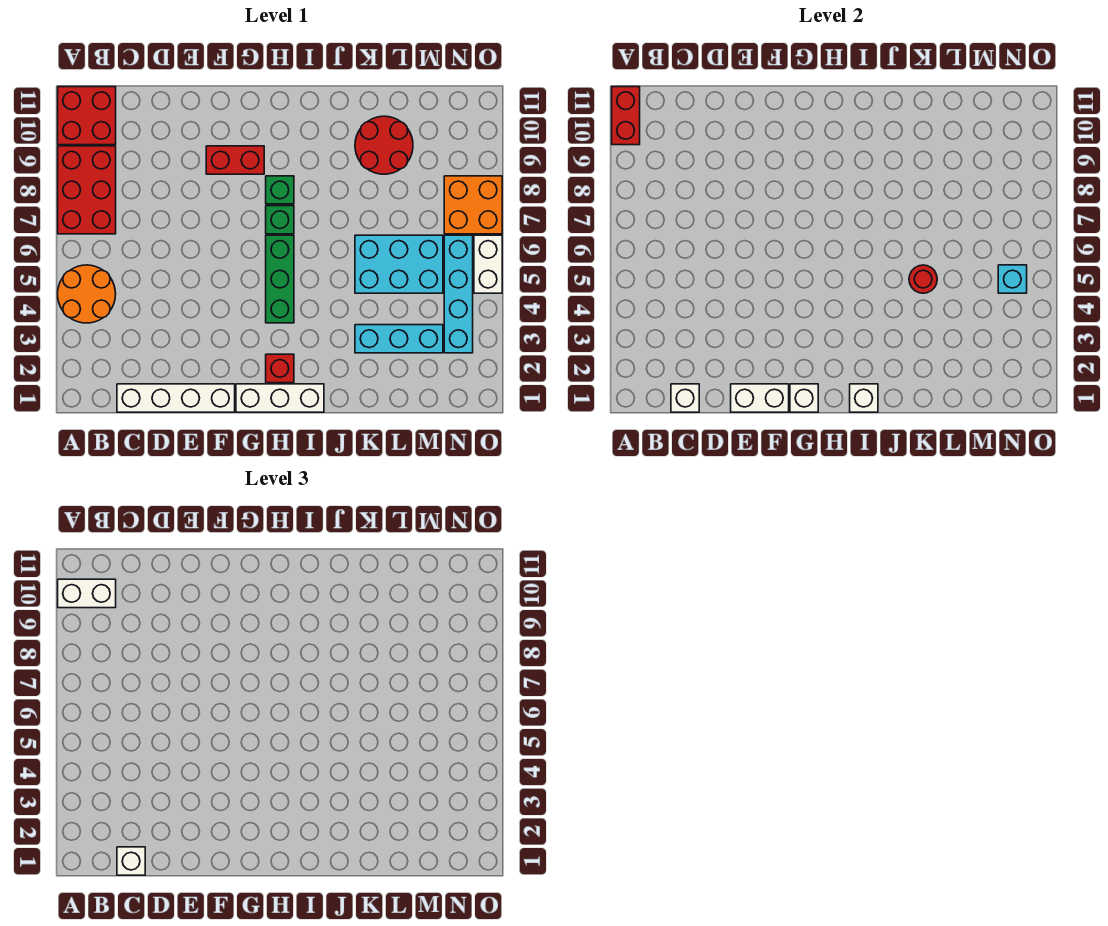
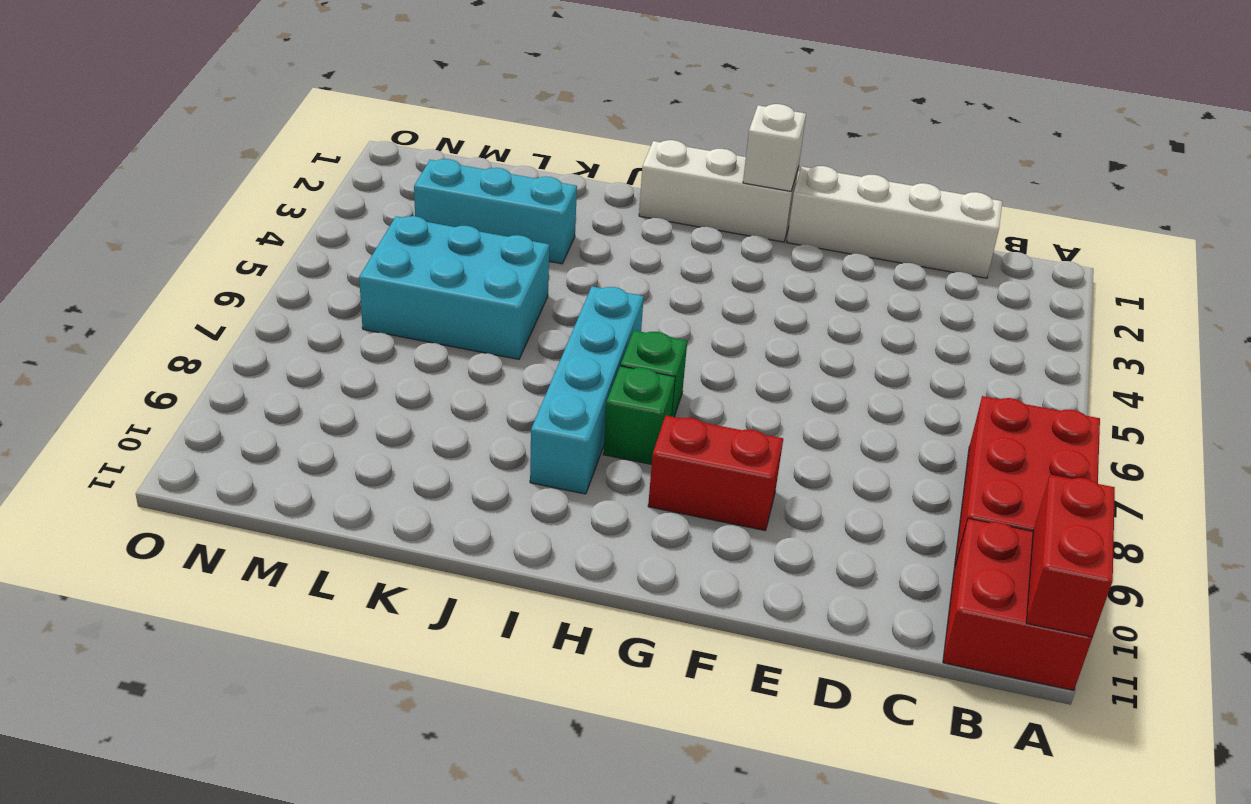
cyan brick I6:I9 level 1 -> cyan brick N3:N6 level 1
none -> orange round brick A4:B5 level 1
none -> red brick H2 level 1
none -> green brick H4:H6 level 1

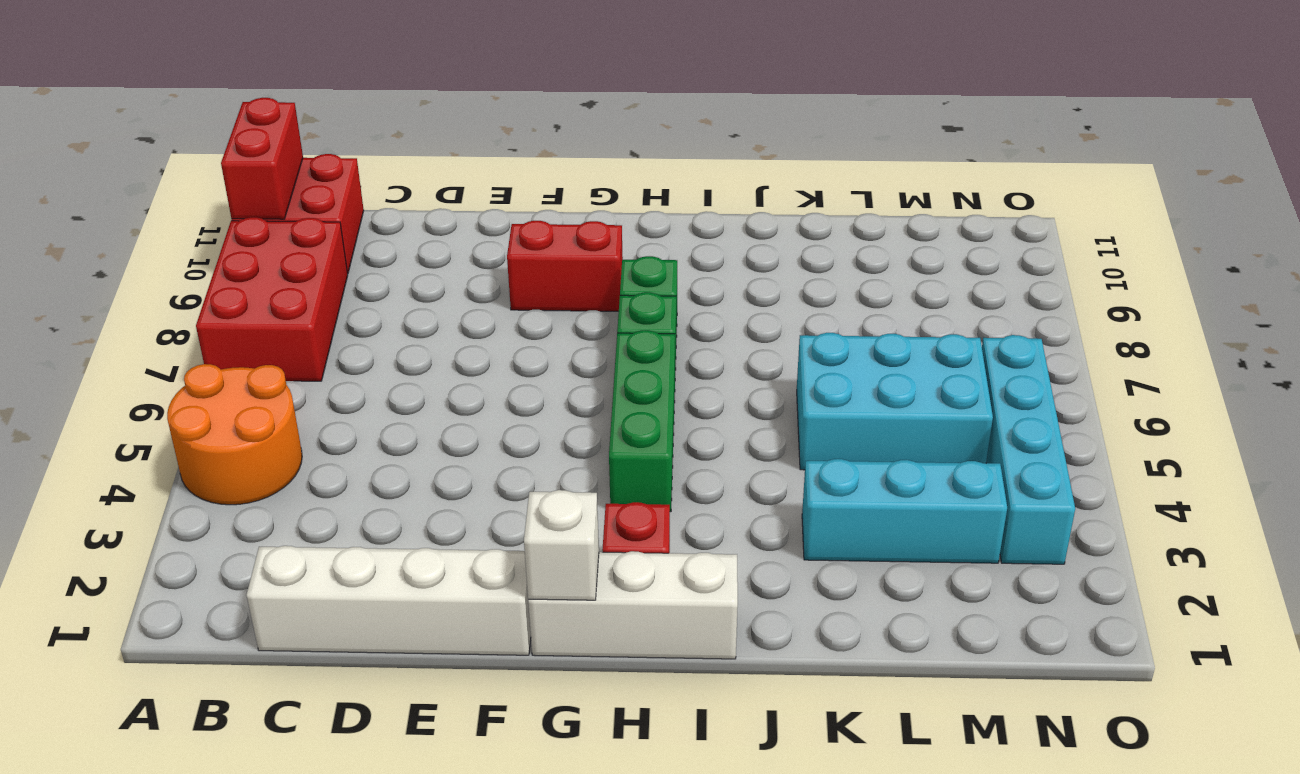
none -> red round brick K9:L10 level 1
none -> orange brick N7:O8 level 1
none -> white brick O5:O6 level 1

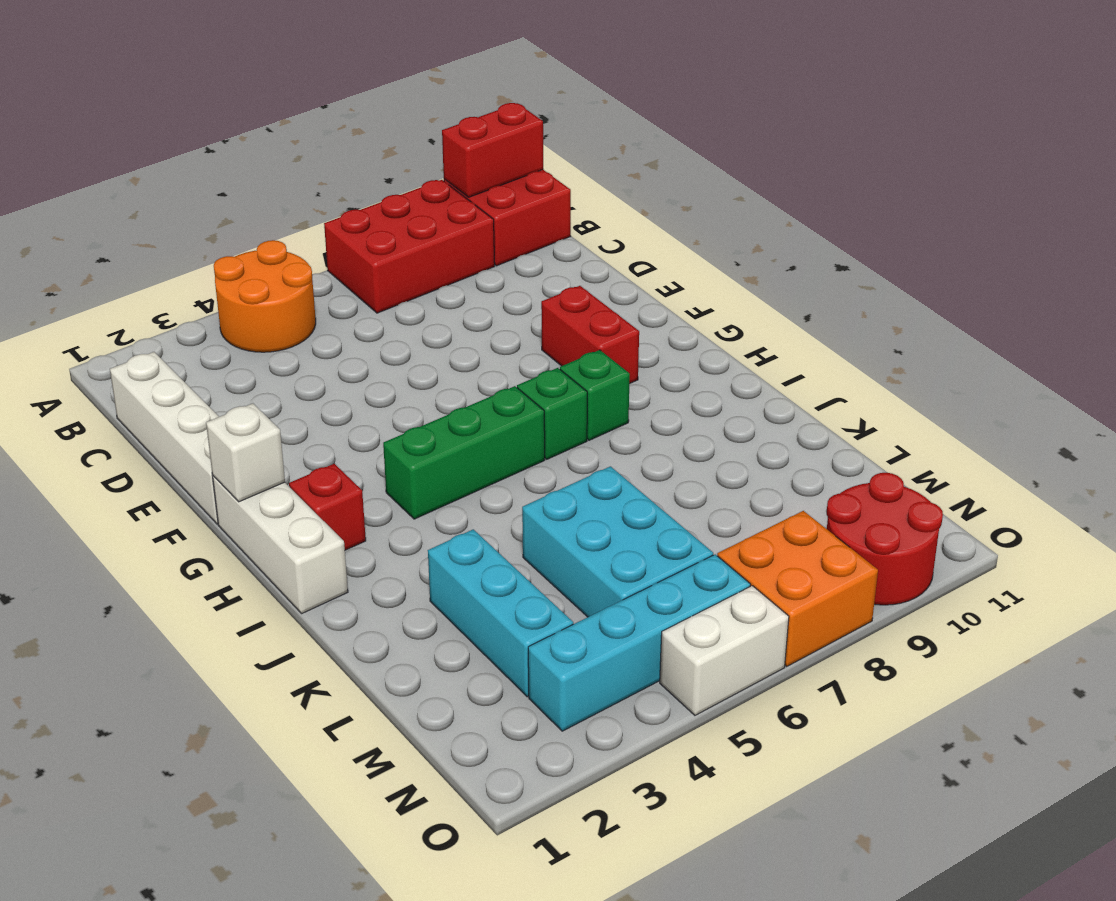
red round brick N9:O10 level 1 -> red round brick K9:L10 level 1
none -> white brick C1 level 2
none -> white brick E1:F1 level 2
none -> white brick I1 level 2

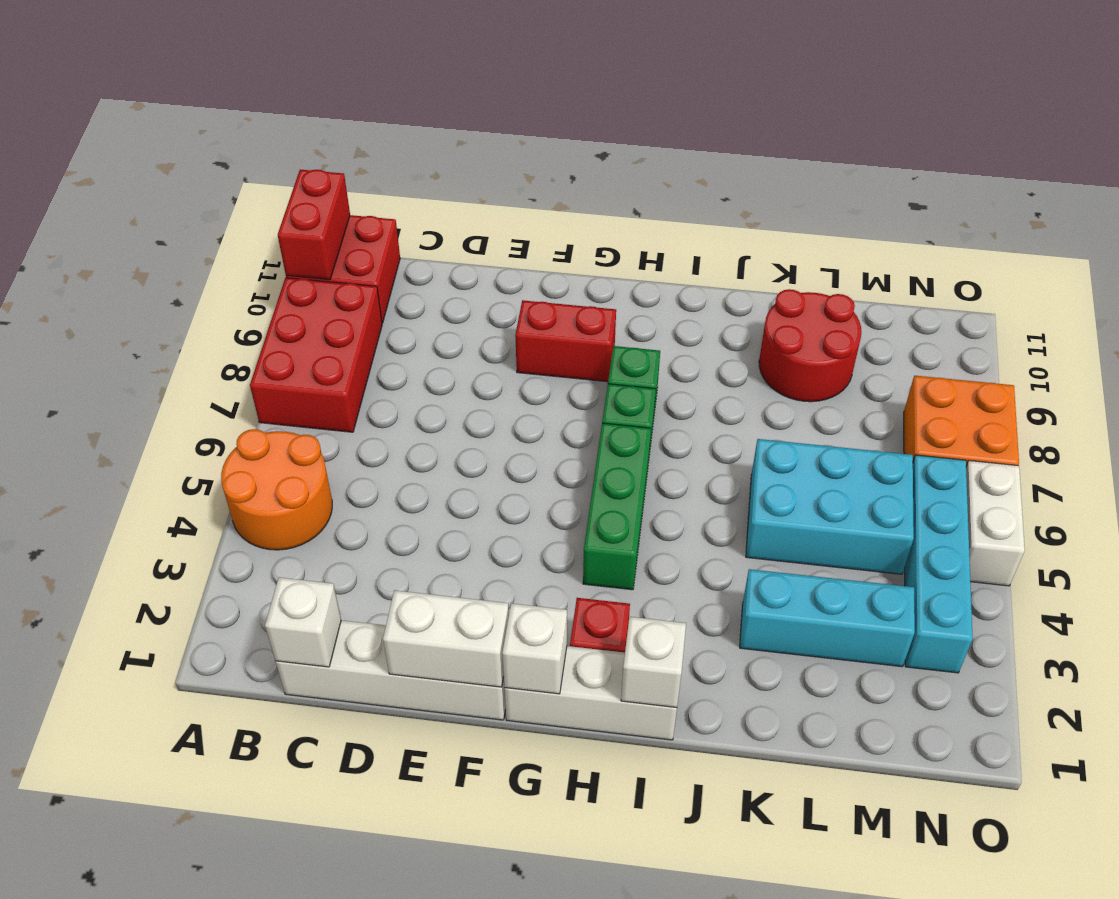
none -> red round brick K5 level 2
none -> cyan brick N5 level 2
none -> white brick A10:B10 level 3

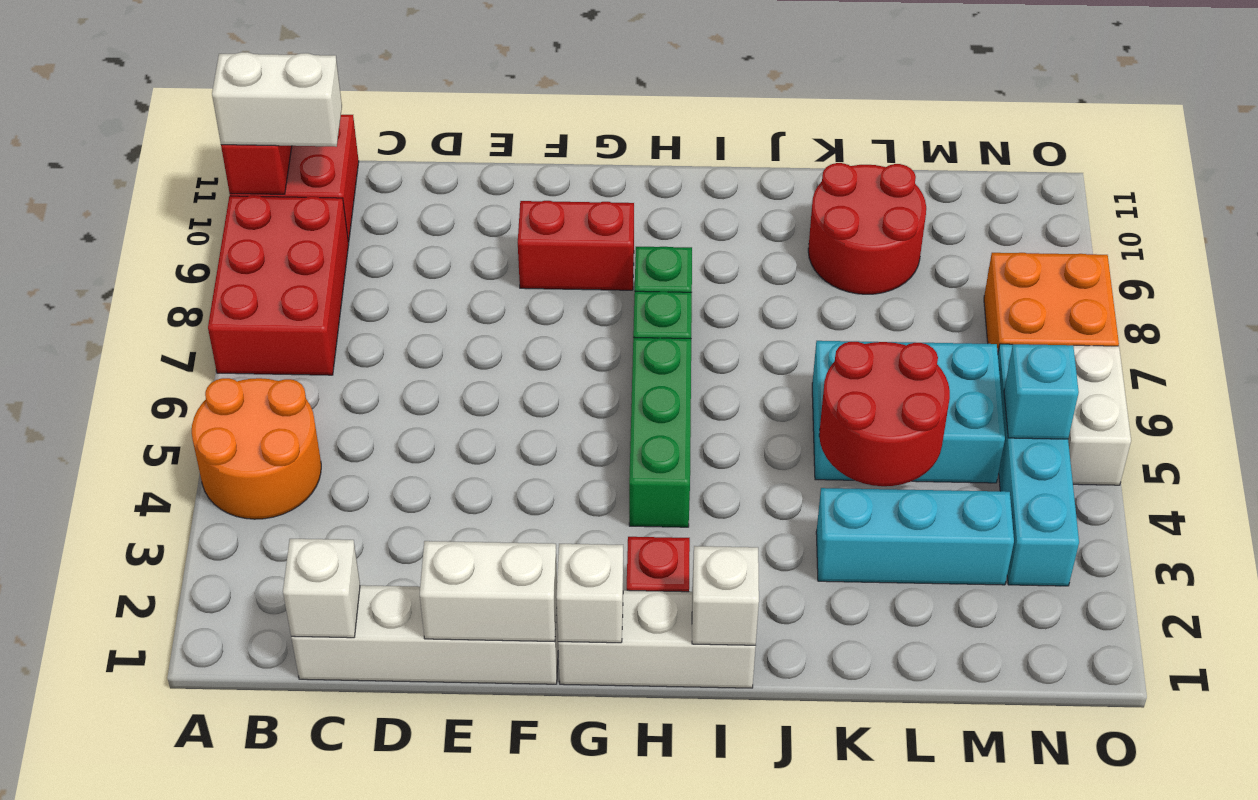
red round brick K4:L5 level 2 -> red round brick K5 level 2
none -> white brick C1 level 3

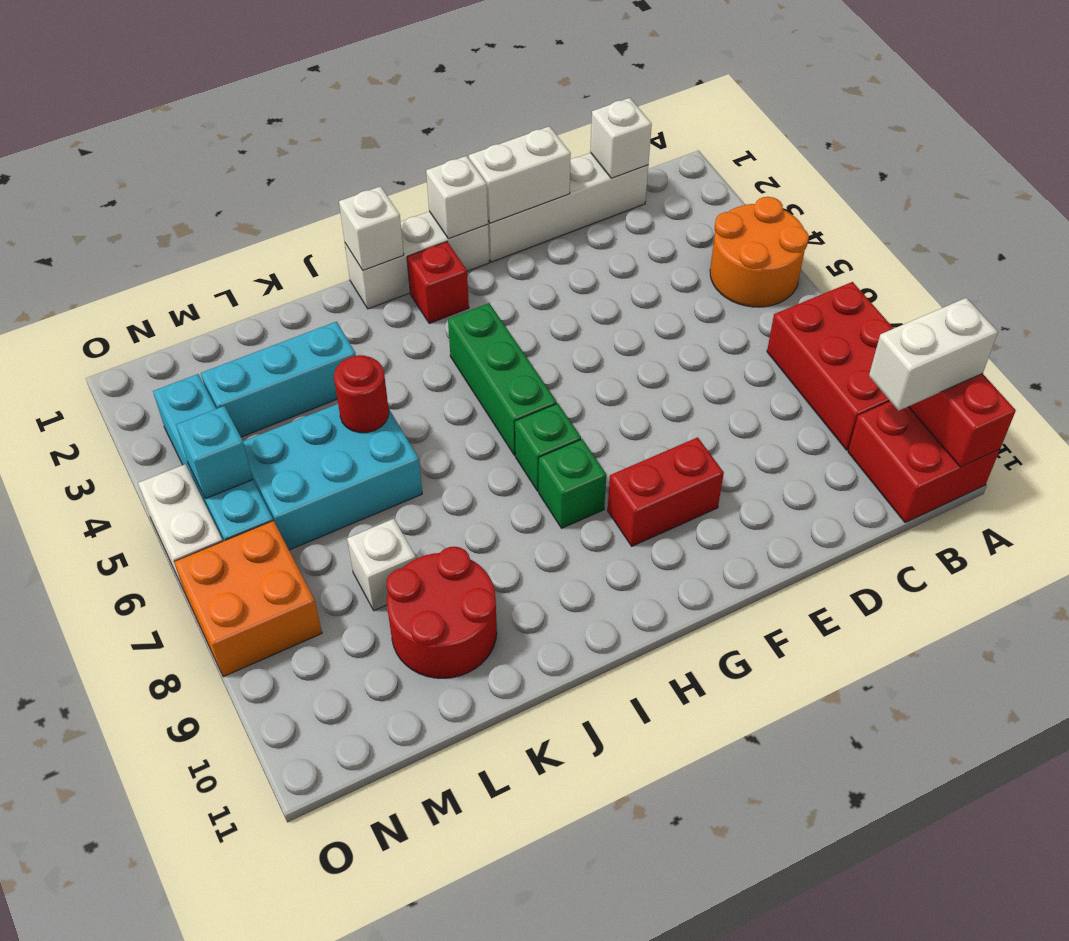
white brick L8 level 1 -> white brick C1 level 3

